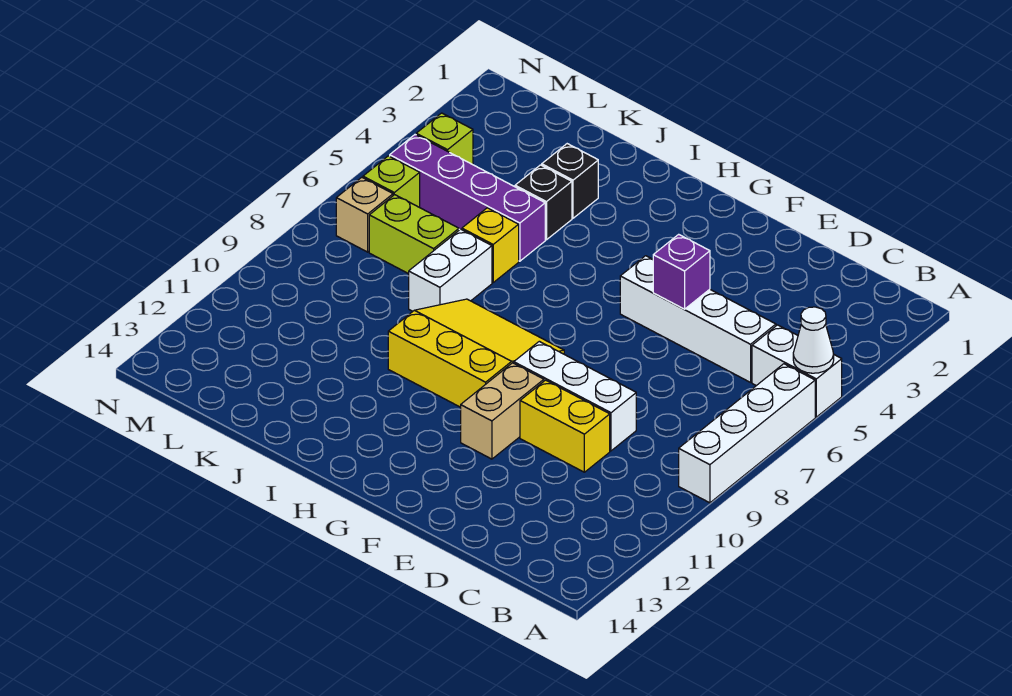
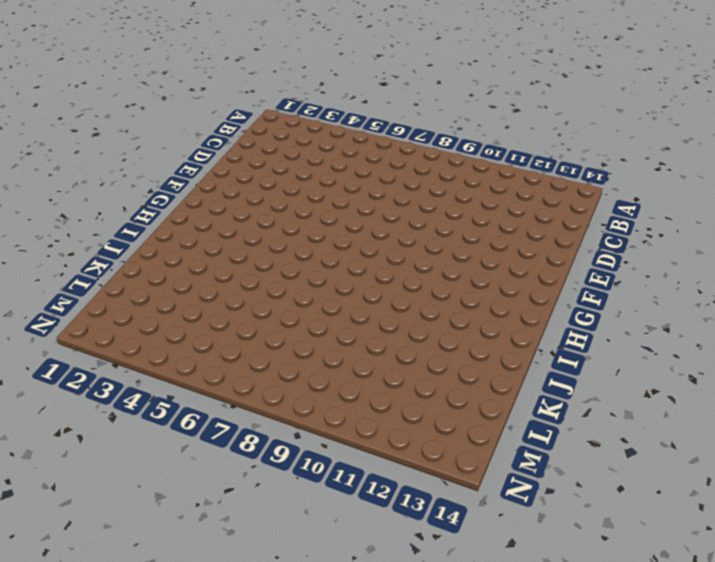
none -> white brick A5:B5 level 1
none -> white brick A6:A9 level 1
none -> white brick C5:F5 level 1

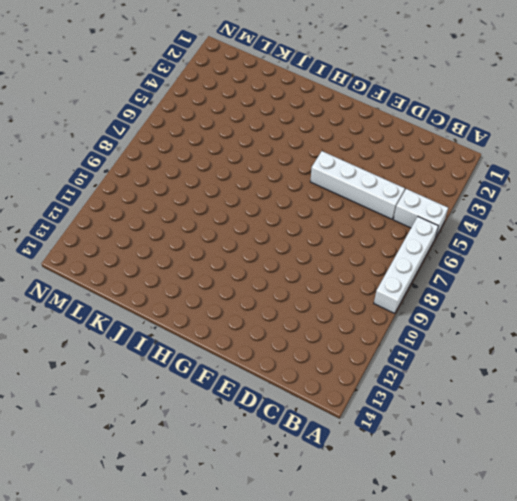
none -> white brick D9:F9 level 1
none -> yellow brick D10:E10 level 1
none -> tan brick F10:F11 level 1

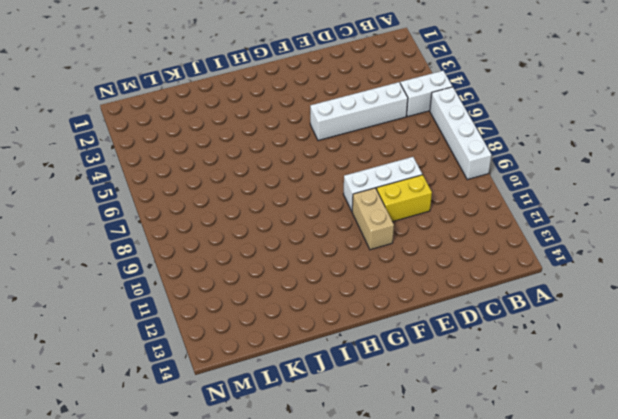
none -> yellow slope G8:I10 level 1 top 10
none -> black brick J3 level 1
none -> black brick J4 level 1

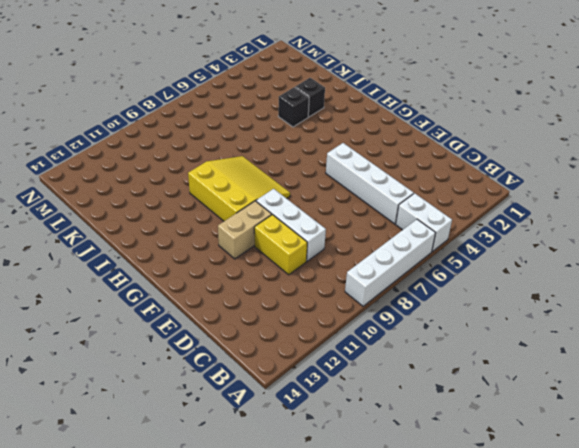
none -> purple brick J5:M5 level 1
none -> yellow brick J6 level 1
none -> white brick J7:J8 level 1

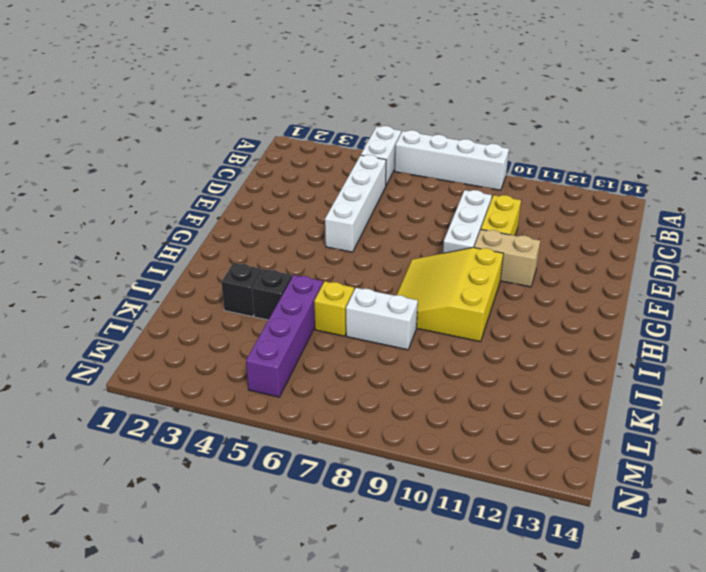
none -> lime brick K7:L7 level 1
none -> lime brick M4 level 1
none -> lime brick M6 level 1

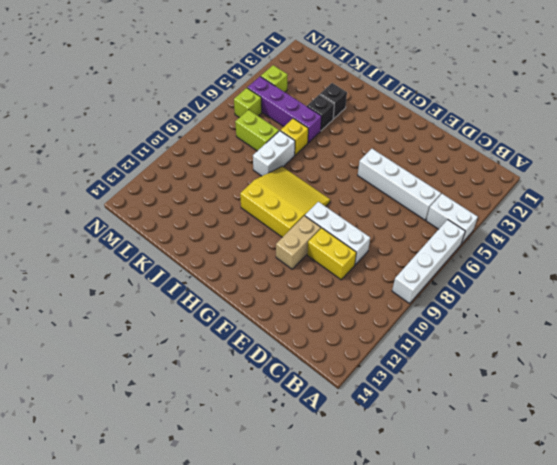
none -> tan brick M7 level 1
none -> white cone A5 level 2
none -> purple brick E5 level 2

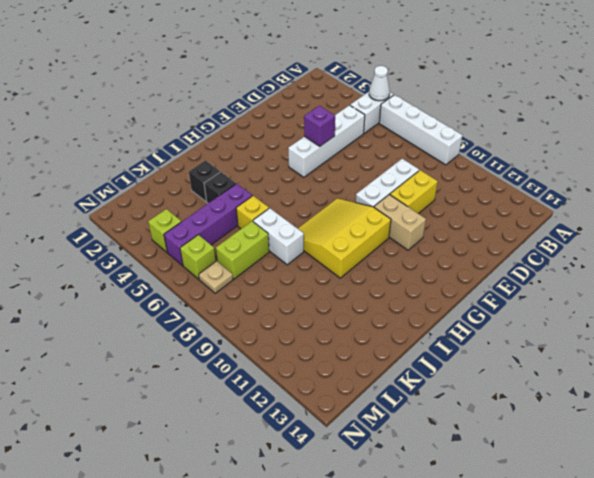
tan plate M7 level 1 -> tan brick M7 level 1

